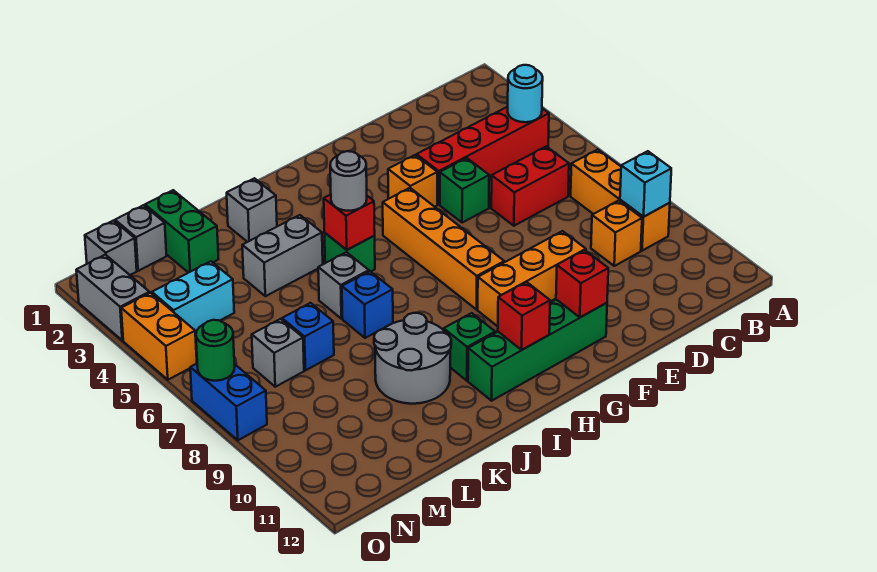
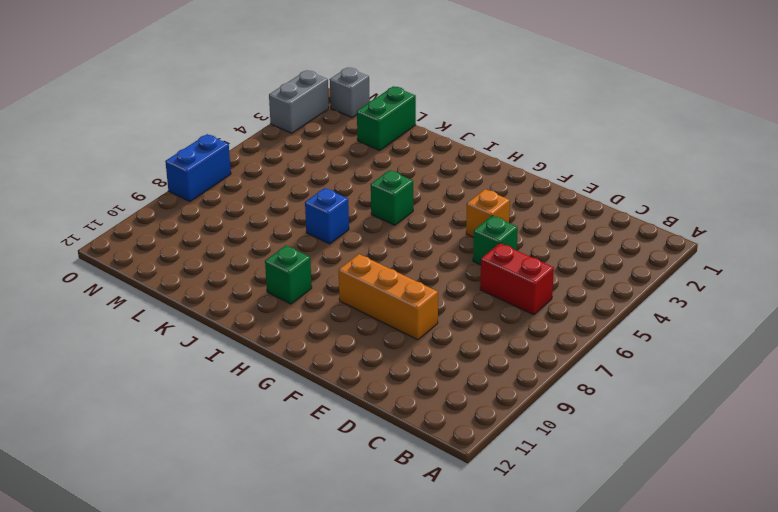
none -> red brick B4:E4 level 1
none -> orange brick B7:B9 level 1
none -> orange brick C9 level 1
none -> green brick F11:I11 level 1

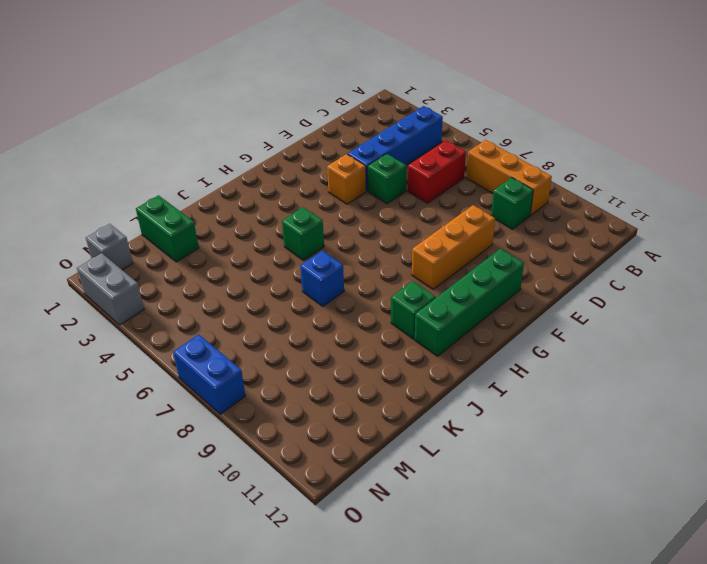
blue brick B4:E4 level 1 -> red brick B4:E4 level 1
green brick C9 level 1 -> orange brick C9 level 1
none -> orange brick G5:G8 level 1
none -> grey brick J2 level 1
none -> grey brick J4:K4 level 1
none -> grey brick J6 level 1

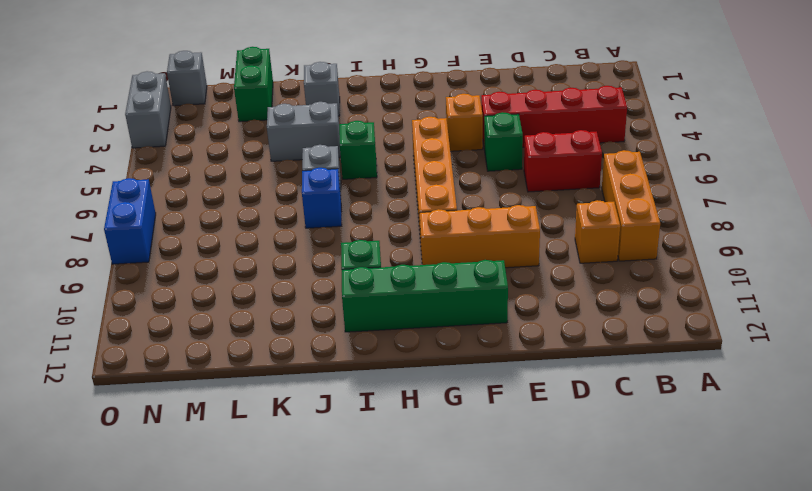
none -> grey round brick J9:K10 level 1
none -> blue brick L7 level 1
none -> grey brick M1 level 1
none -> cyan brick M4:N4 level 1

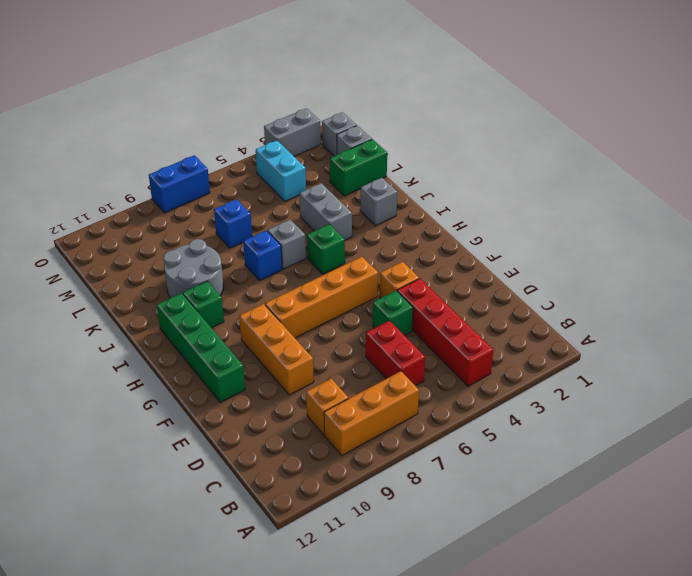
none -> grey brick M7 level 1
none -> orange brick O4:O5 level 1
none -> cyan round brick B4 level 2
none -> cyan brick B9 level 2

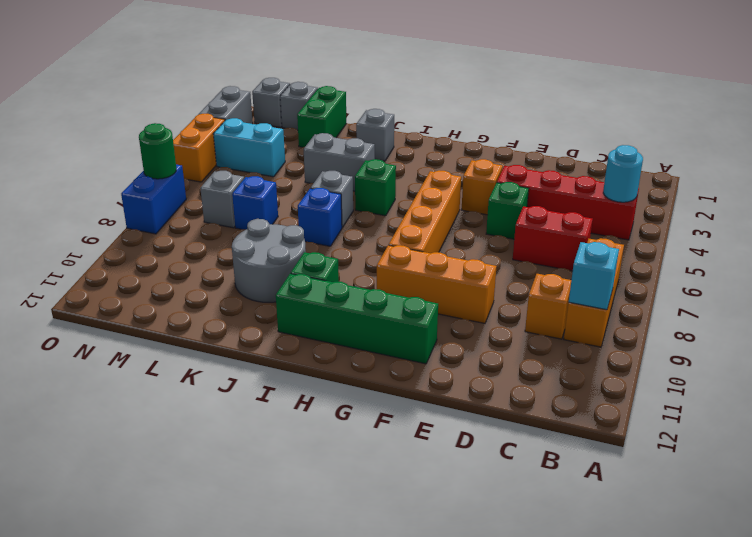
none -> red brick F11 level 2
none -> red brick H11 level 2
none -> red brick I5 level 2
none -> grey round brick I5 level 3

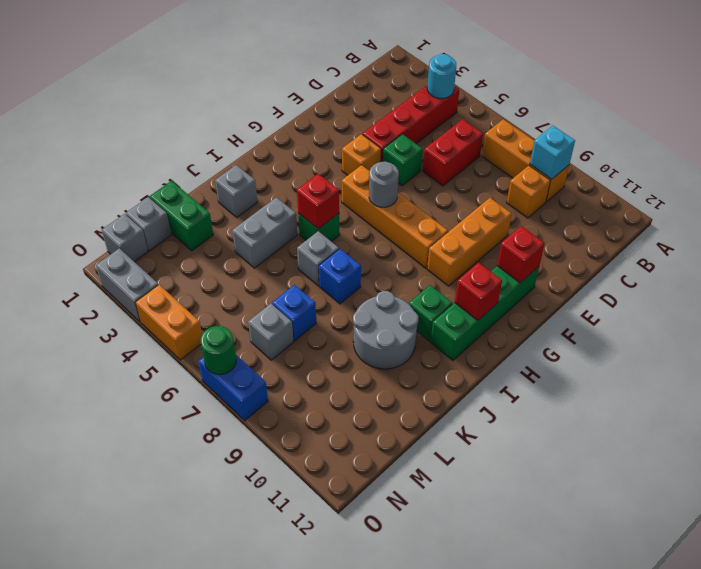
grey round brick G6 level 2 -> grey round brick I5 level 3
none -> cyan brick M4:N4 level 1

